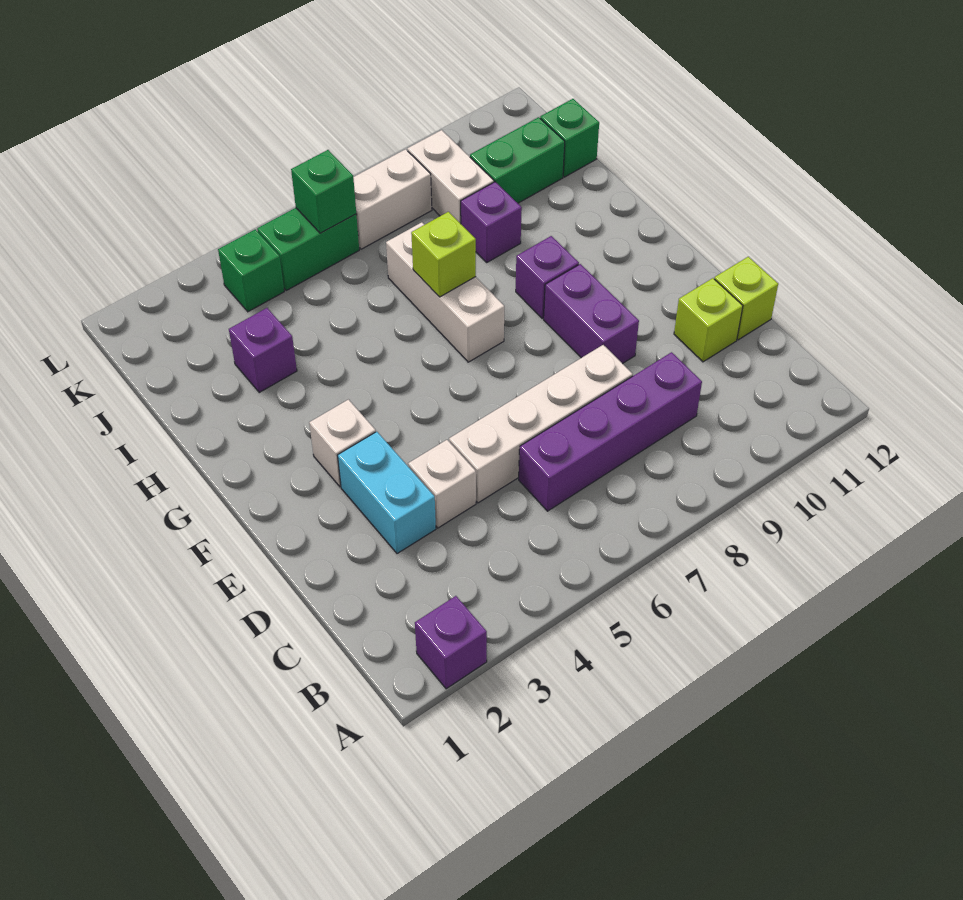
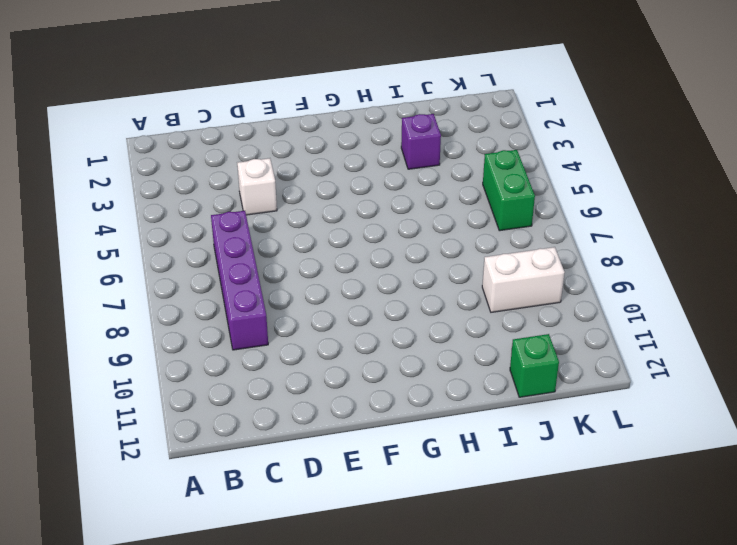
none -> purple brick A2 level 1
none -> cyan brick D3:E3 level 1
none -> white brick D5:D8 level 1

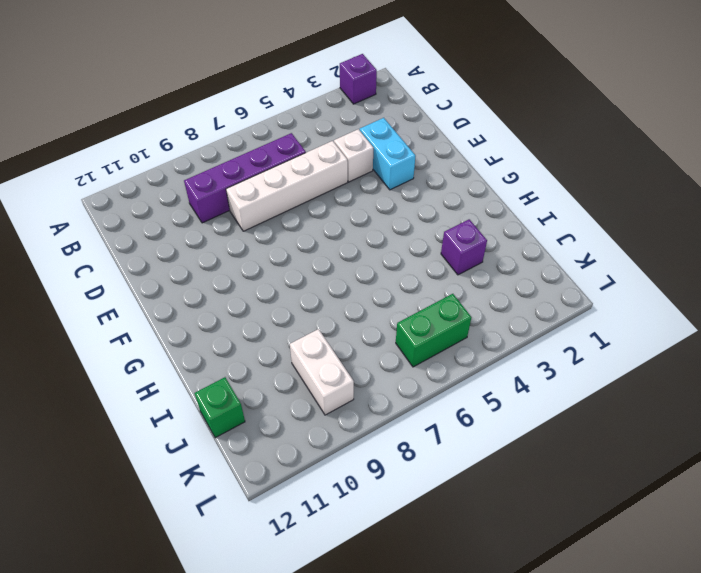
none -> lime brick D11 level 1
none -> lime brick D12 level 1
none -> purple brick E9:F9 level 1

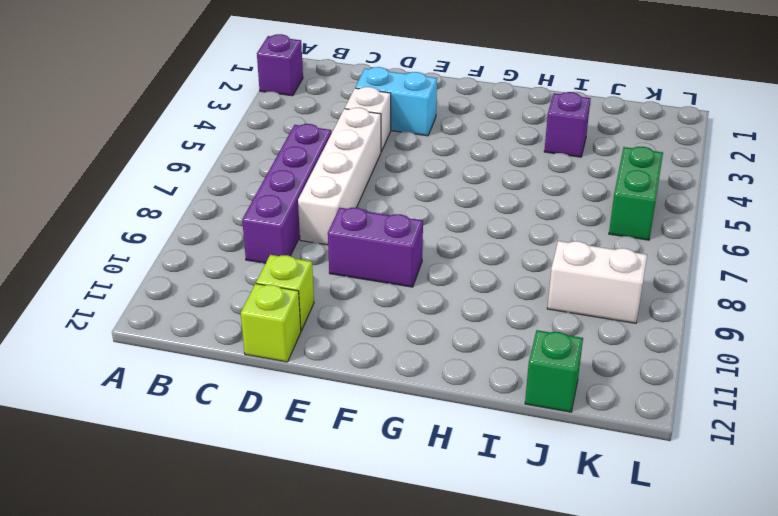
none -> white brick F3 level 1
none -> white brick G7:I7 level 1
none -> purple brick G9 level 1

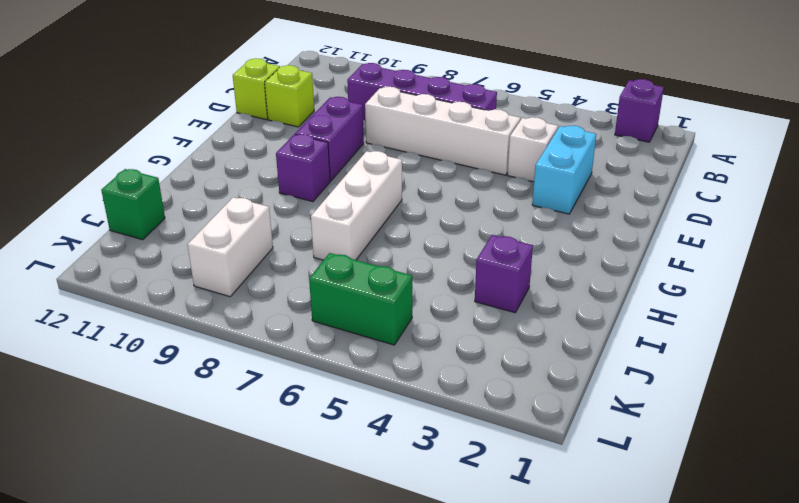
none -> white brick F3 level 1
none -> purple brick I9 level 1
none -> green brick J10:J11 level 1

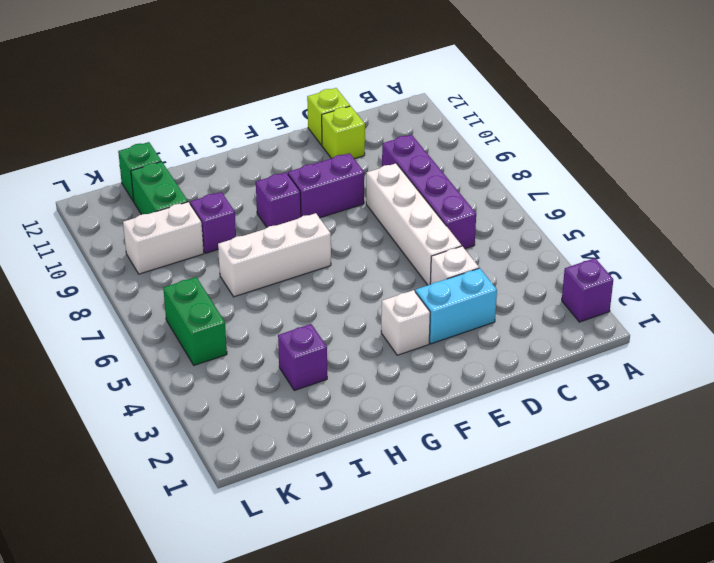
none -> green brick K4 level 1
none -> white brick K7:K8 level 1
none -> lime brick H7 level 2

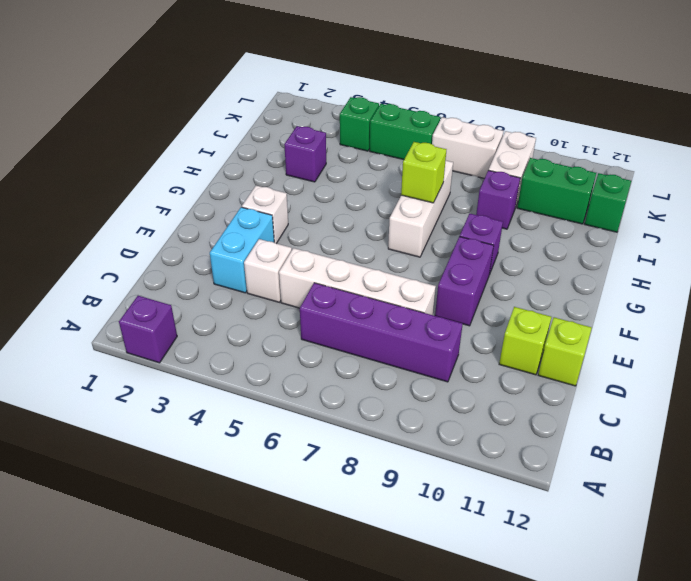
none -> green brick K6 level 2

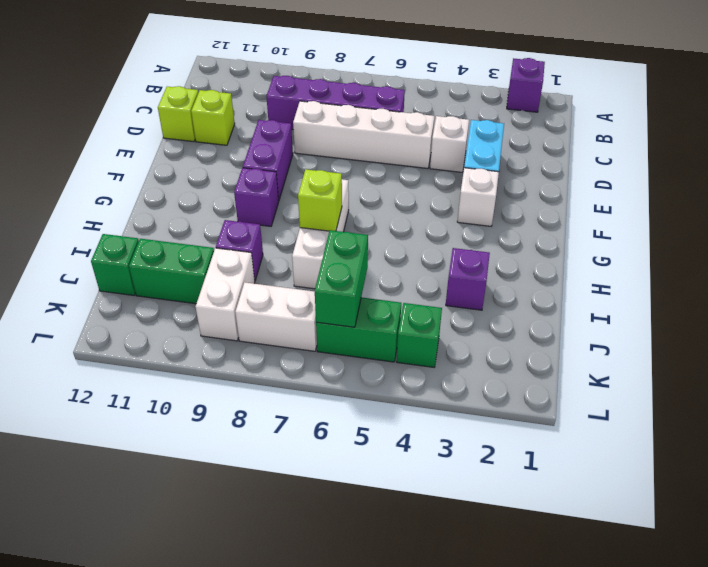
green brick J6:K6 level 2 -> green brick K6 level 2

